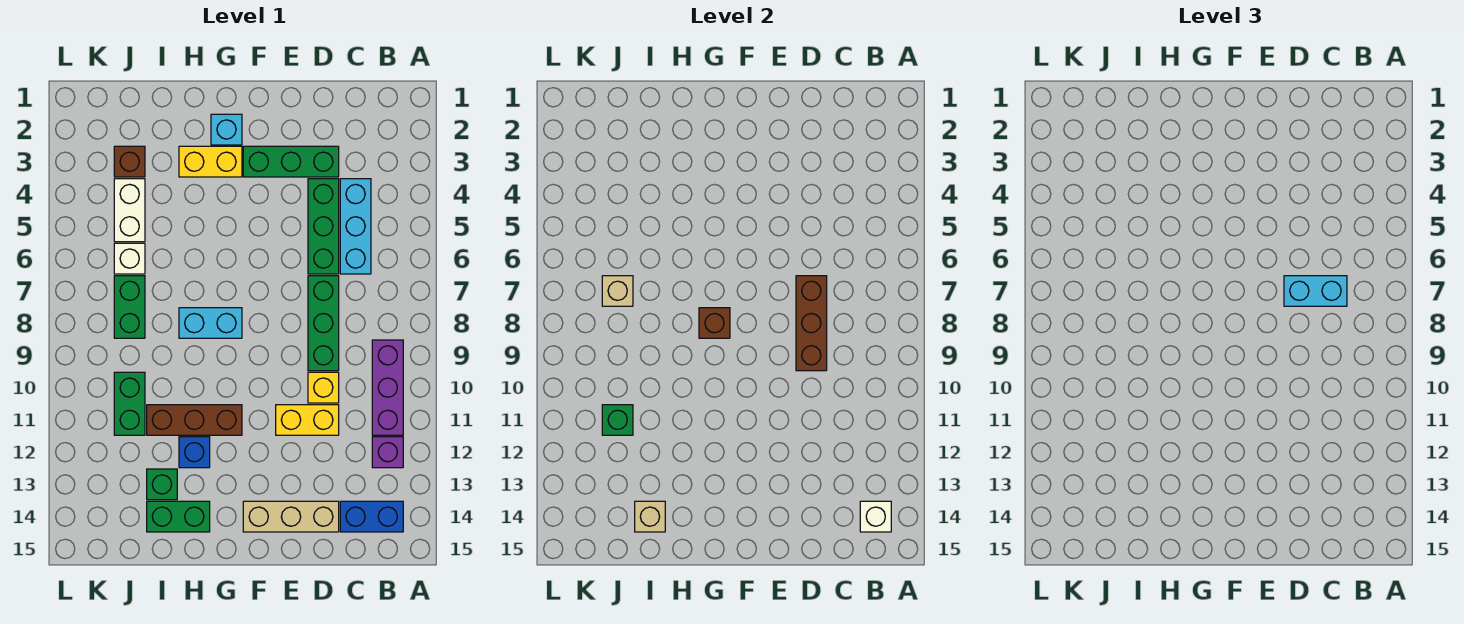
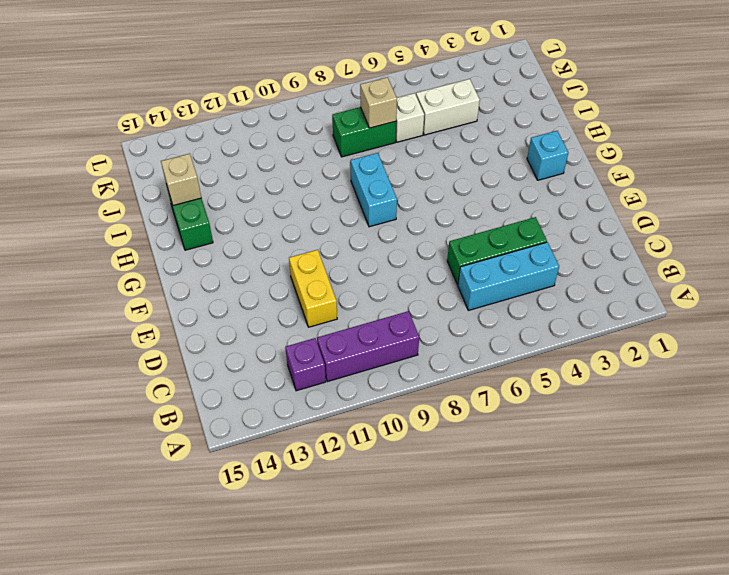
none -> blue brick B14:C14 level 1
none -> green brick D3:F3 level 1
none -> green brick D7:D9 level 1

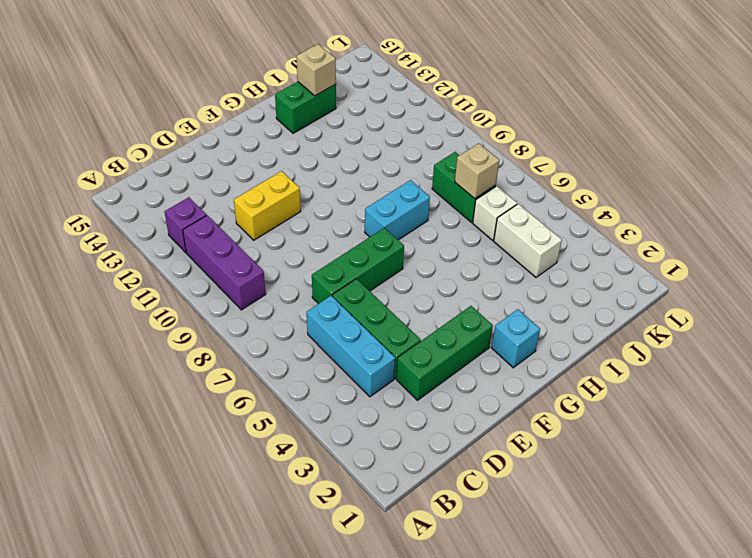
green brick D7:F7 level 1 -> green brick D7:D9 level 1
none -> blue brick B14:C14 level 1
none -> yellow brick D10 level 1
none -> tan brick D14:F14 level 1

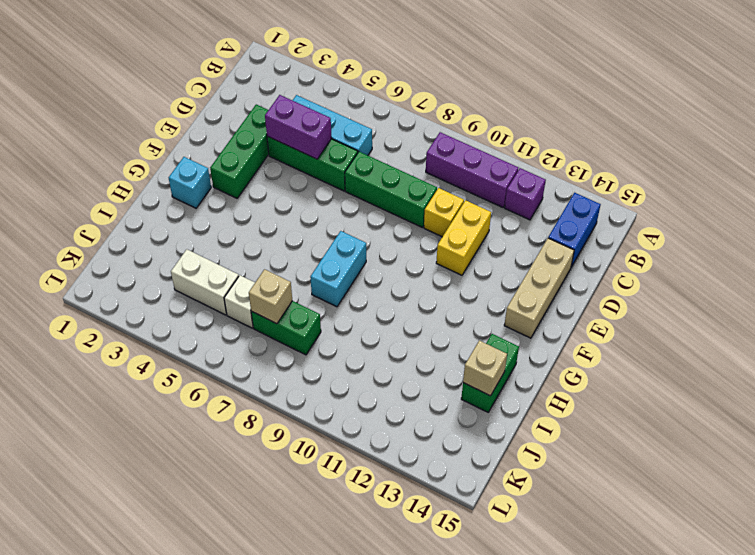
purple brick D4:D5 level 2 -> none
none -> yellow brick G3:H3 level 1
none -> brown brick G11:I11 level 1
none -> blue brick H12 level 1

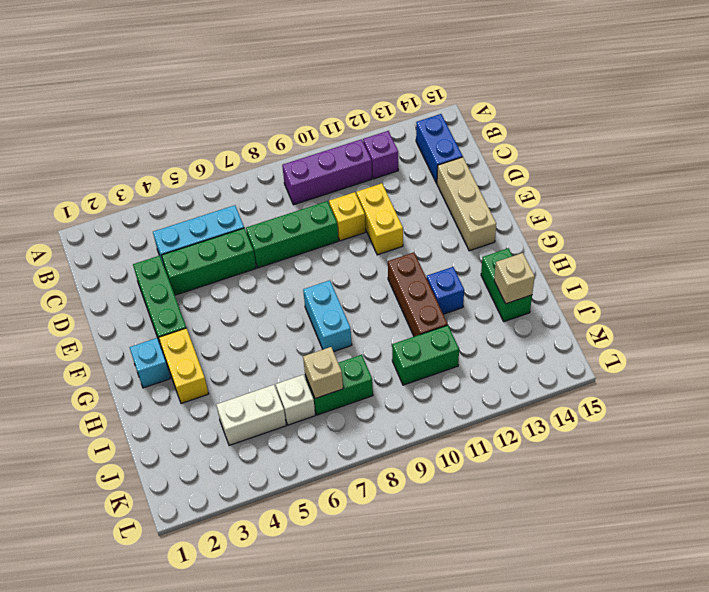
none -> green brick I13 level 1
none -> brown brick J3 level 1
none -> white brick B14 level 2

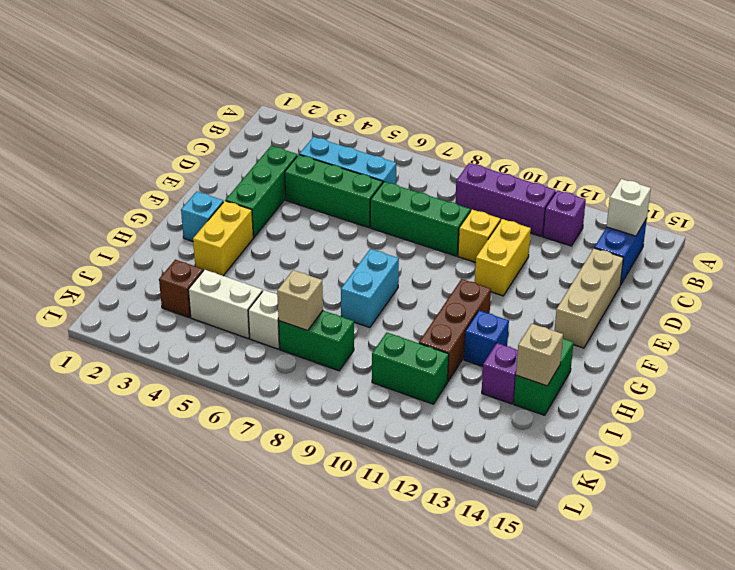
purple brick I13 level 1 -> green brick I13 level 1
none -> brown brick D7:D9 level 2
none -> brown brick G8 level 2
none -> green brick J11 level 2

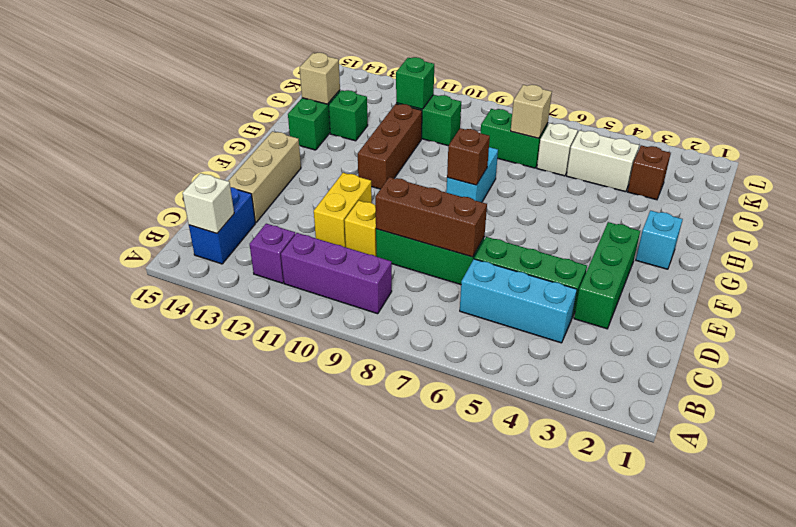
none -> yellow brick G3:H3 level 1
none -> blue brick H12 level 1
none -> cyan brick C7:D7 level 3

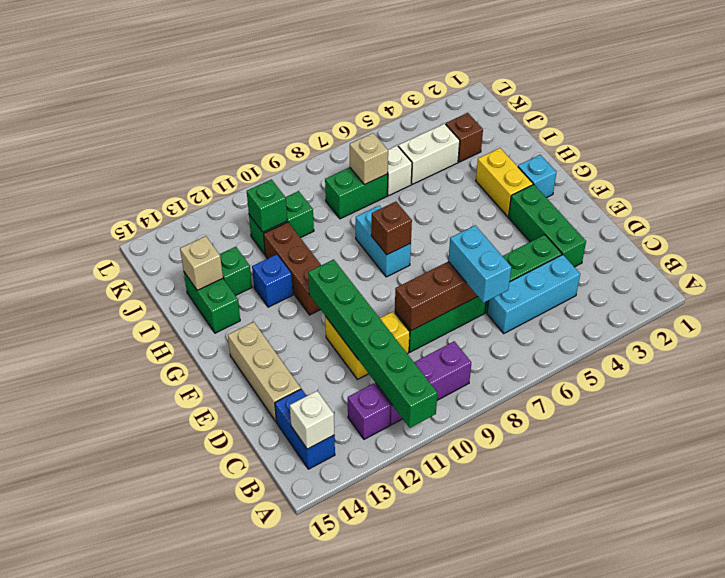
green brick A11:F11 level 2 -> none

